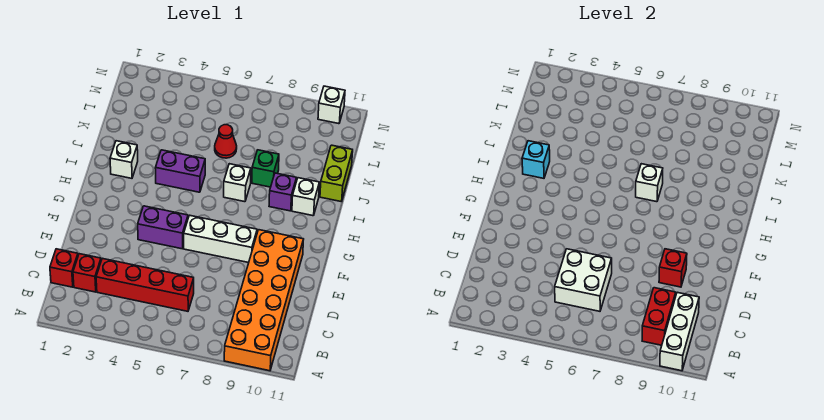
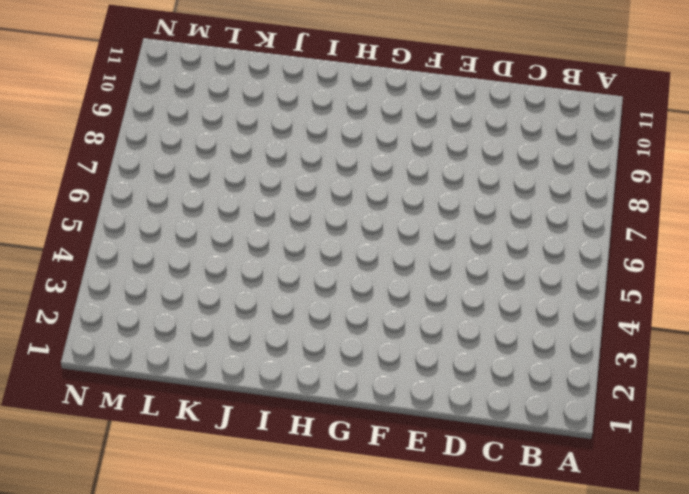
none -> orange brick A9:F10 level 1
none -> red brick C1 level 1
none -> red brick C2 level 1

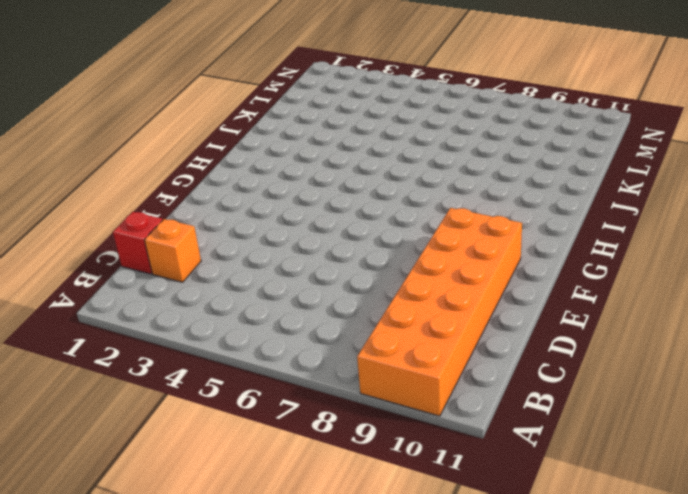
orange brick C2 level 1 -> red brick C2 level 1
none -> red brick C3:C6 level 1
none -> purple brick F4:F5 level 1
none -> white brick F6:F8 level 1

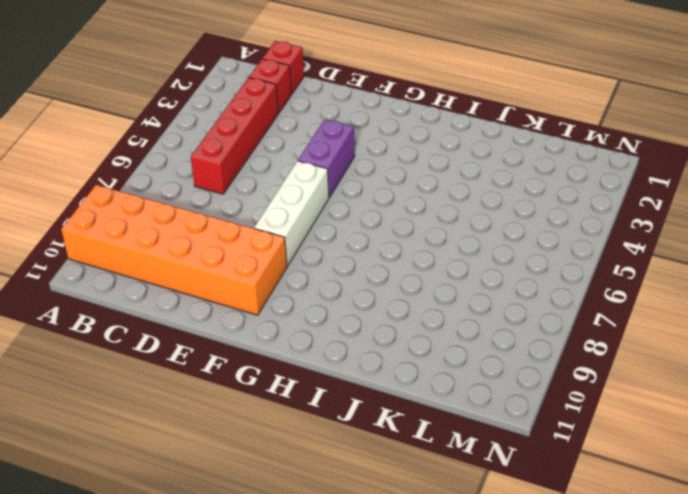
none -> white brick I2 level 1
none -> purple brick I4:I5 level 1
none -> white brick I7 level 1

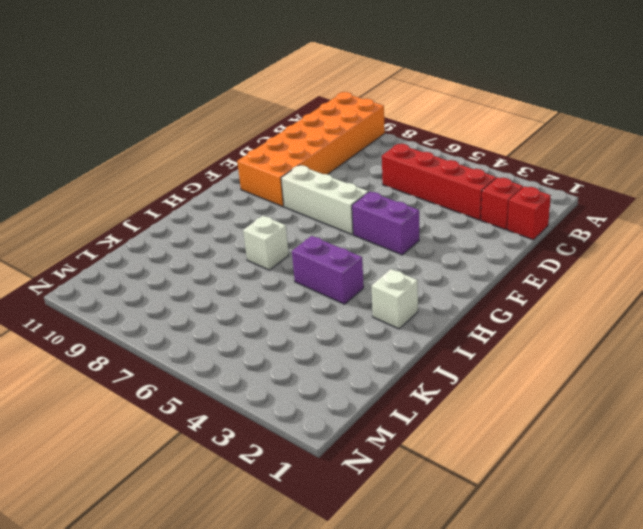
none -> purple brick I9 level 1
none -> white brick I10 level 1
none -> green brick J8 level 1

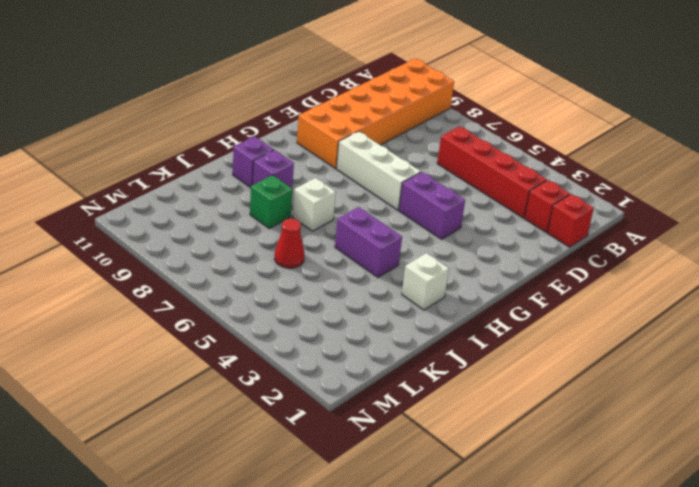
purple brick I10 level 1 -> white brick I10 level 1
none -> lime brick J11:K11 level 1
none -> white brick N10 level 1
none -> white brick A10:C10 level 2

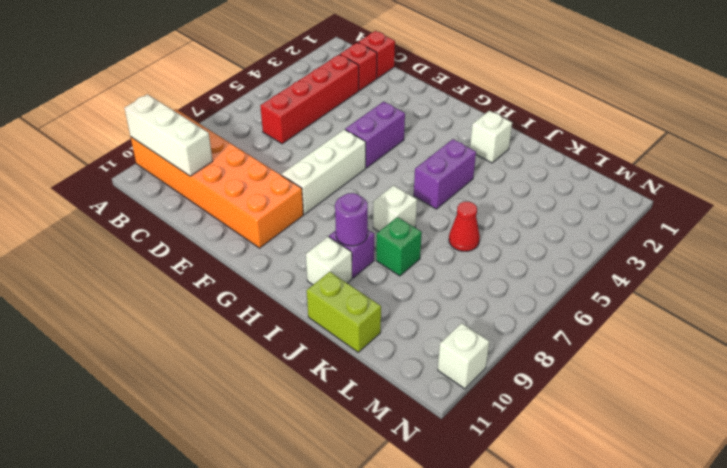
purple round brick I9 level 2 -> none
none -> red brick B9:C9 level 2
none -> white brick C5:D6 level 2
none -> red brick E9 level 2

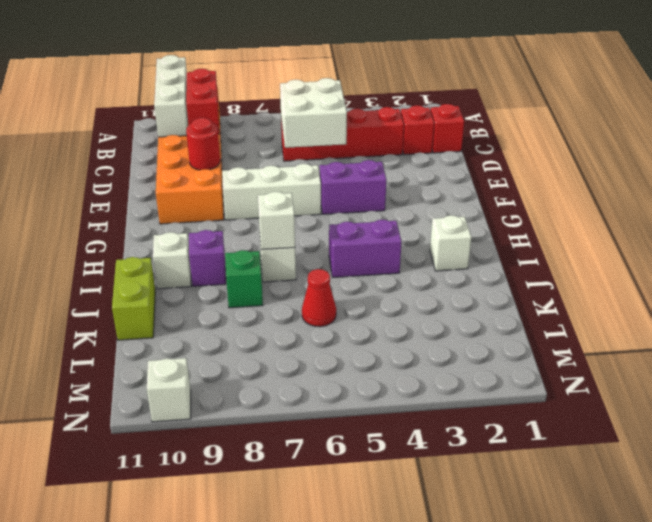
red round brick E9 level 2 -> red brick E9 level 2
none -> cyan brick I2 level 2

